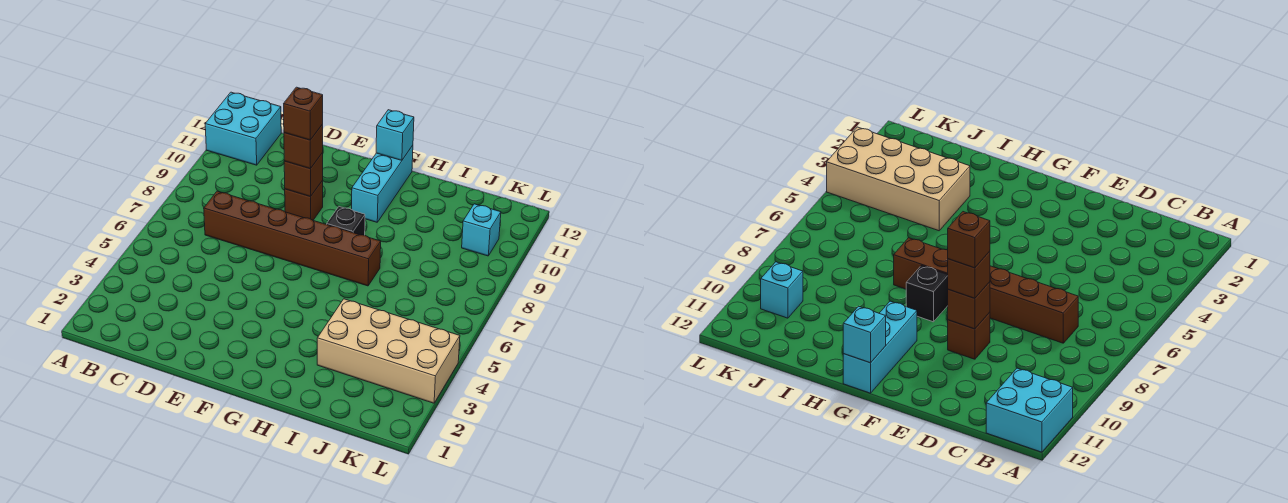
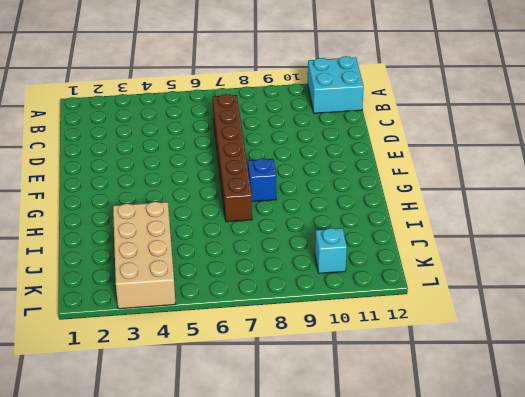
blue brick G8 level 1 -> black brick G8 level 1
none -> brown brick E9 level 1
none -> cyan brick G10:G12 level 1

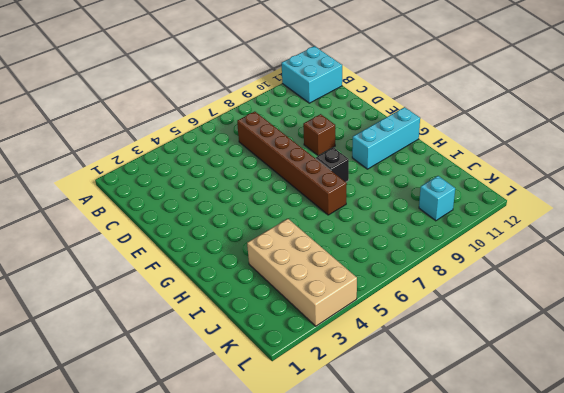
none -> brown brick E9 level 2
none -> cyan brick G12 level 2

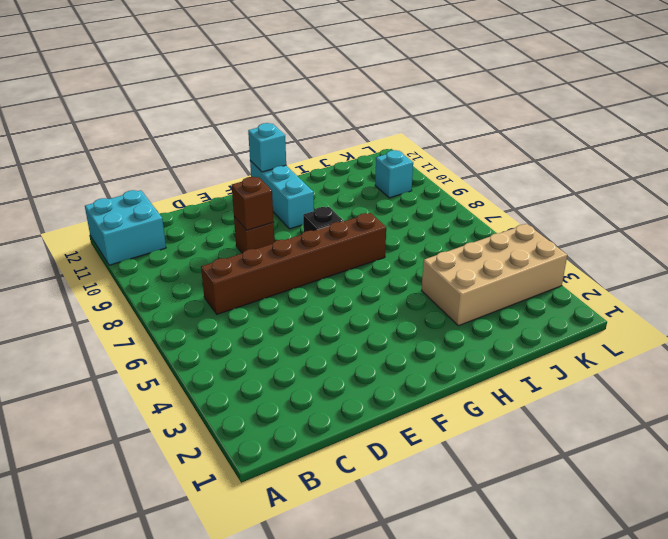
none -> brown brick E9 level 3
none -> brown brick E9 level 4

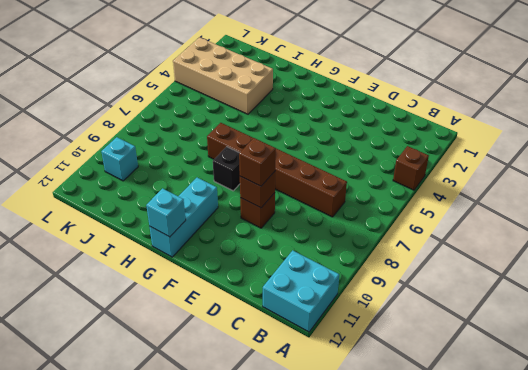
brown brick A4 level 1 -> brown brick E9 level 4

